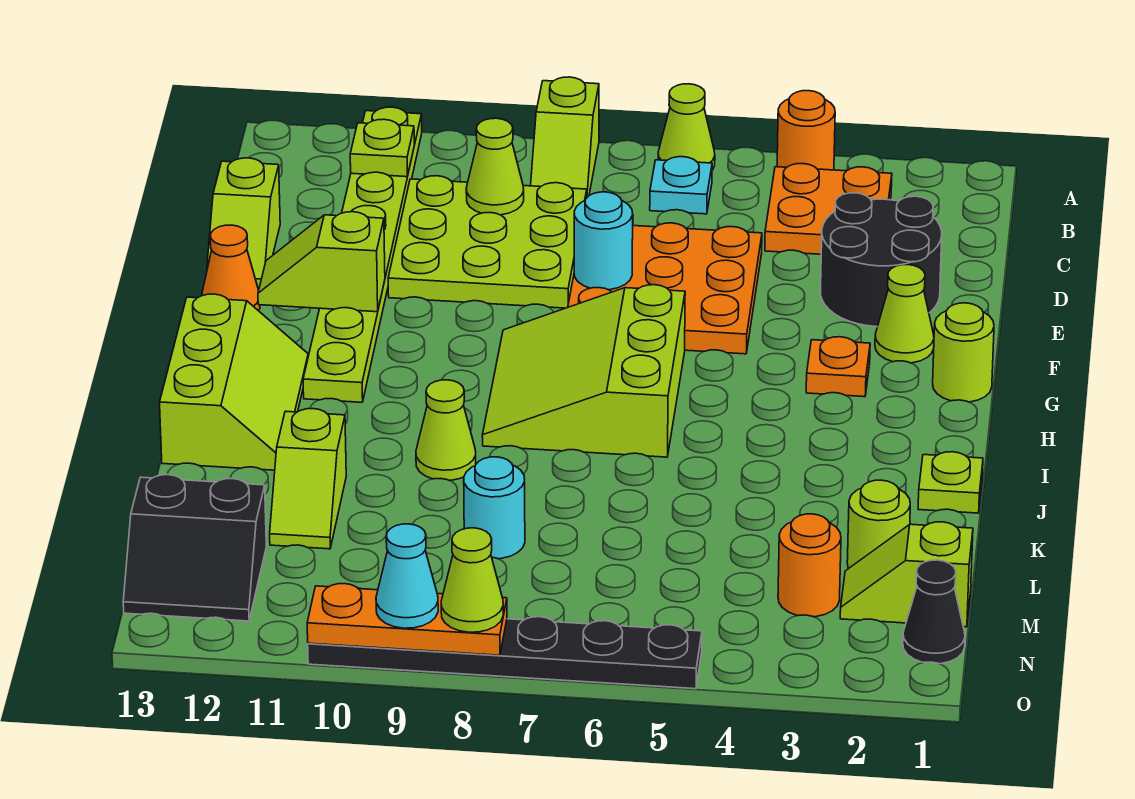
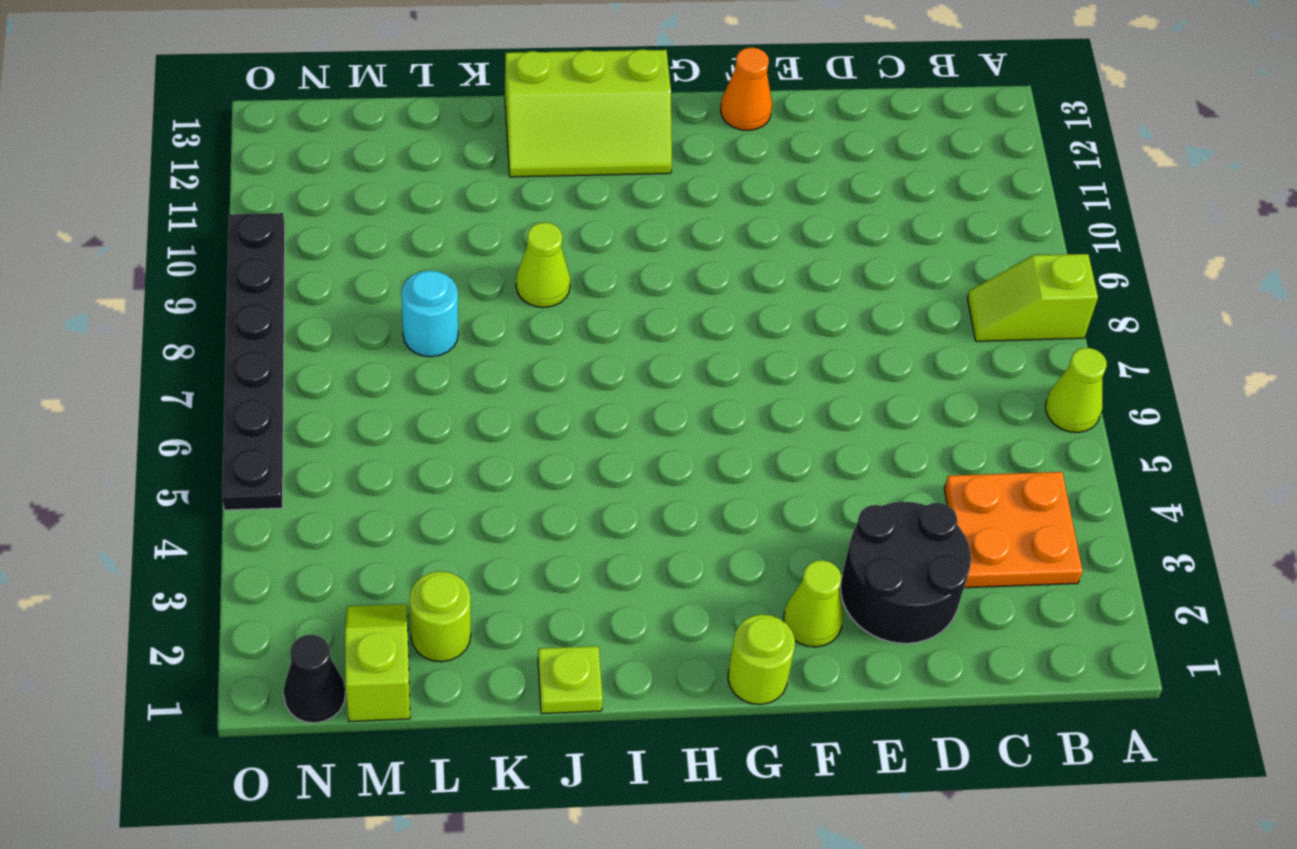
none -> orange round brick A4 level 1
none -> lime plate A11:H11 level 1
none -> cyan plate B6 level 1
none -> lime plate C8:E10 level 1

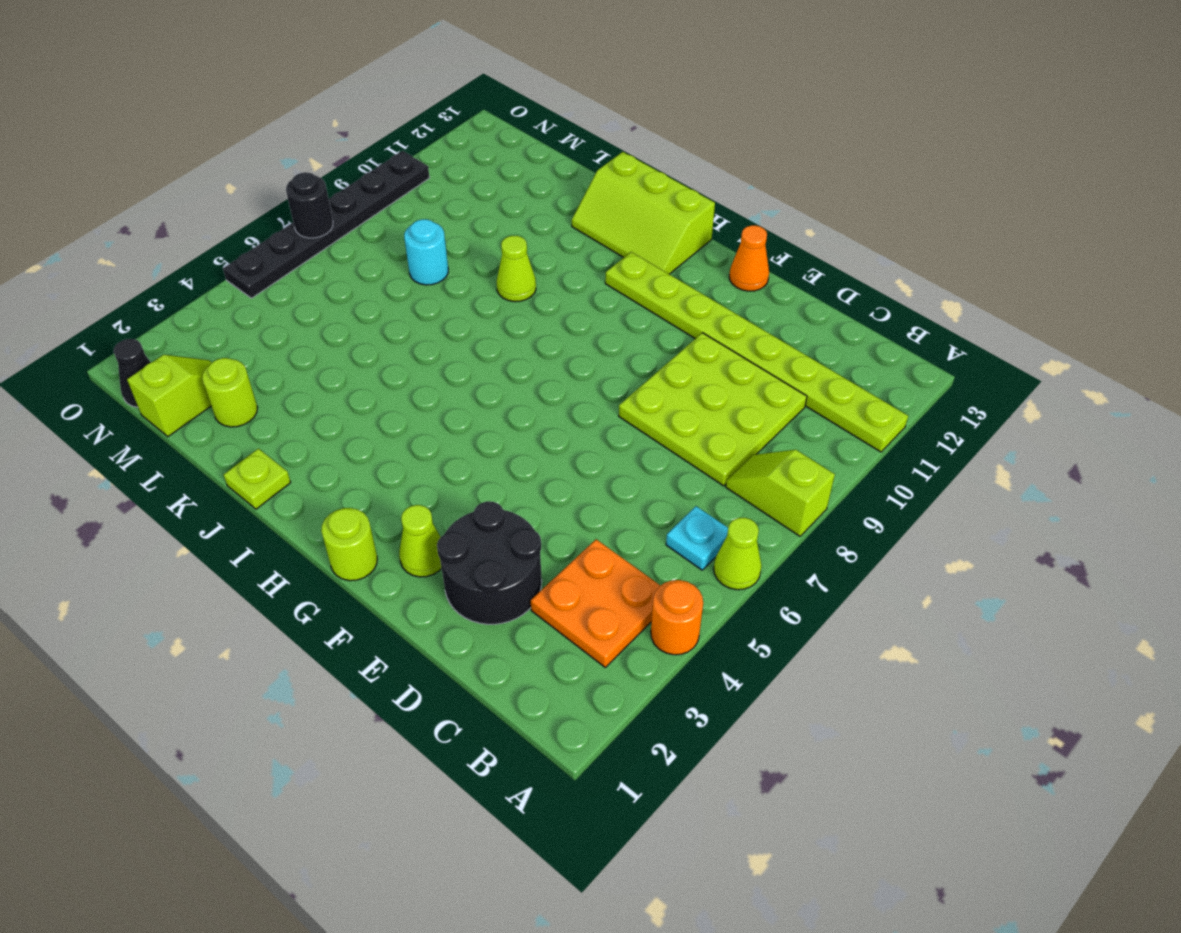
black round brick O7 level 2 -> none
none -> orange plate D5:F7 level 1
none -> lime slope D13:E13 level 1 top D
none -> orange plate G3 level 1
none -> lime slope G6:I8 level 1 top 6

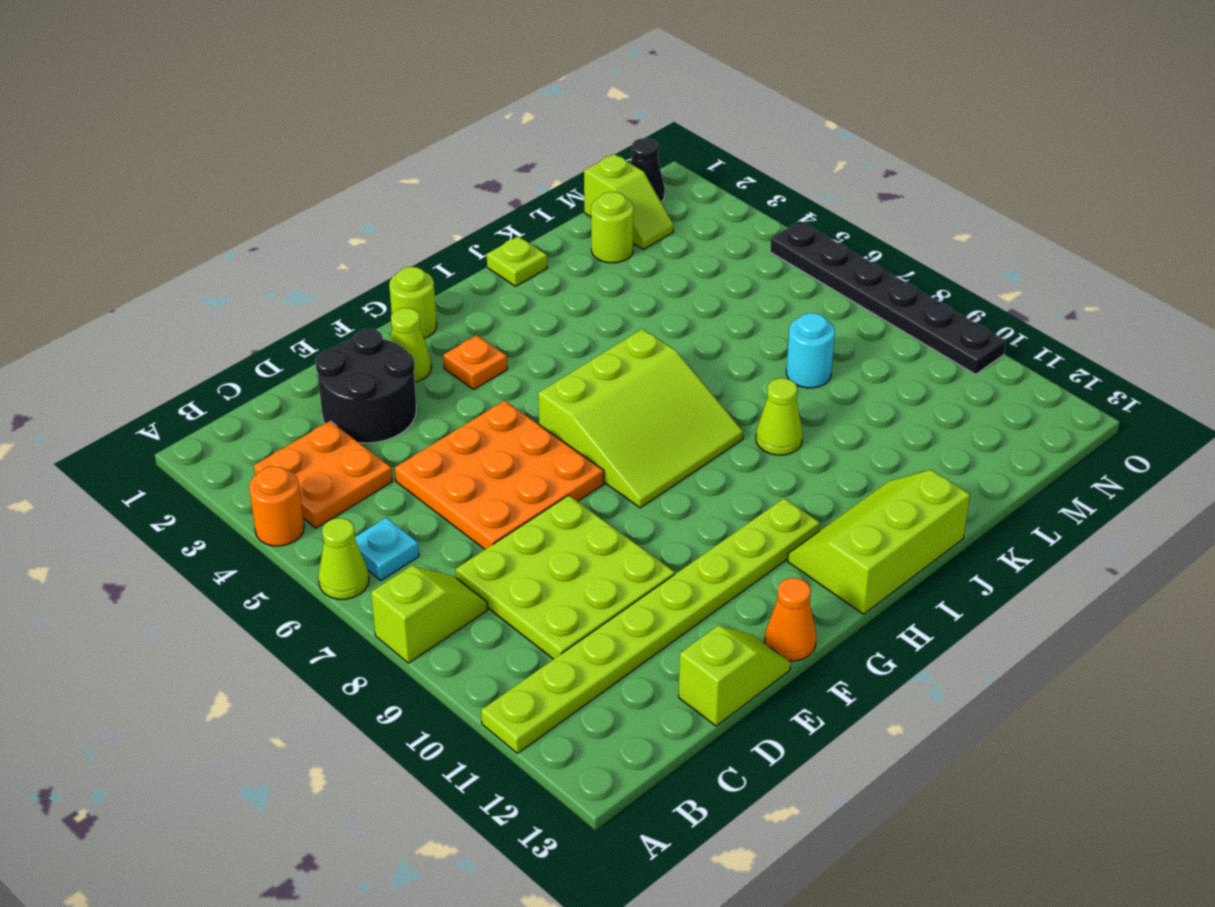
none -> lime slope K11:L11 level 1 top K
none -> orange round brick M3 level 1
none -> black slope M12:N13 level 1 top M
none -> lime plate B11 level 2

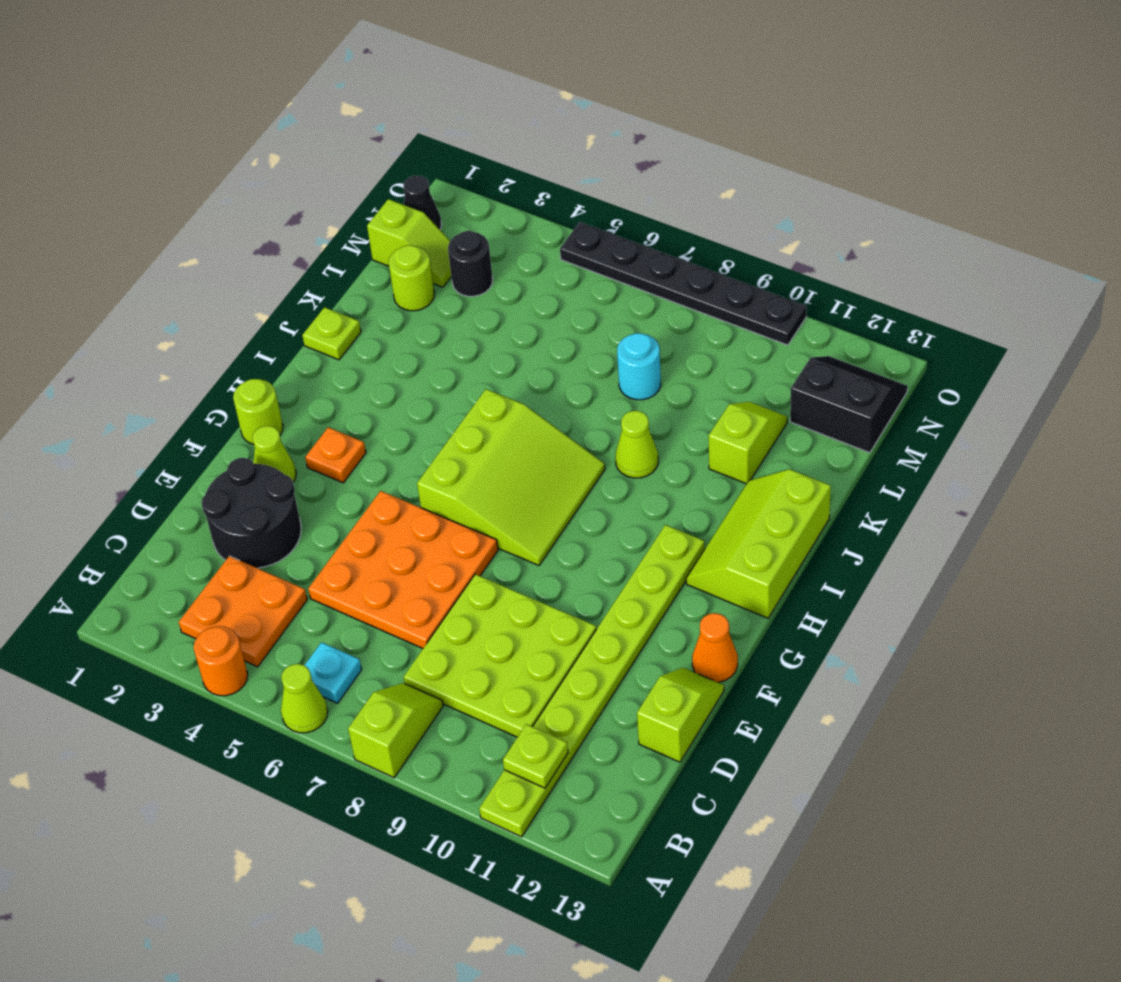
black round brick M3 level 1 -> orange round brick M3 level 1
none -> lime cone C9 level 2
none -> cyan round brick E7 level 2
none -> lime slope F11:F12 level 2 top 11
none -> orange plate O8:O10 level 2

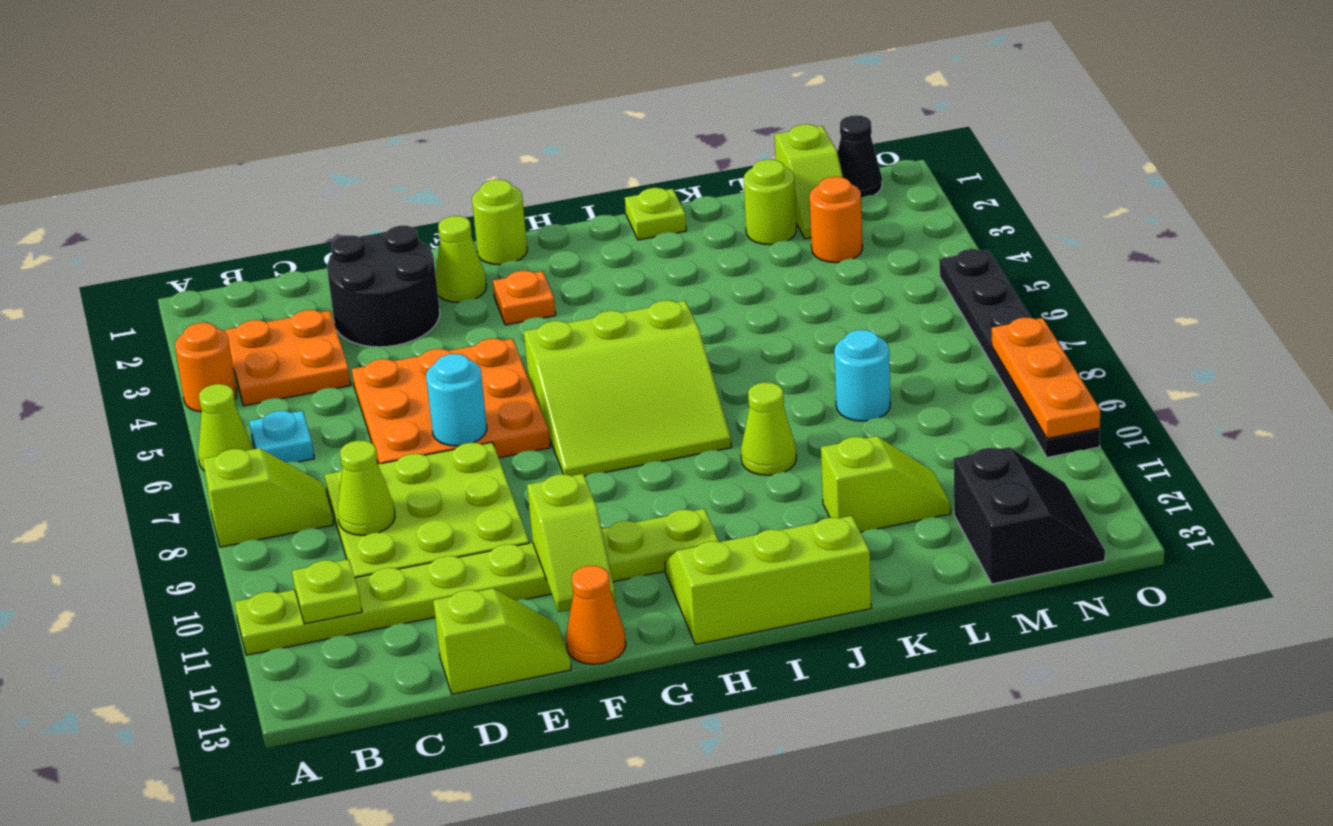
none -> lime cone O8 level 3
none -> cyan cone O9 level 3

